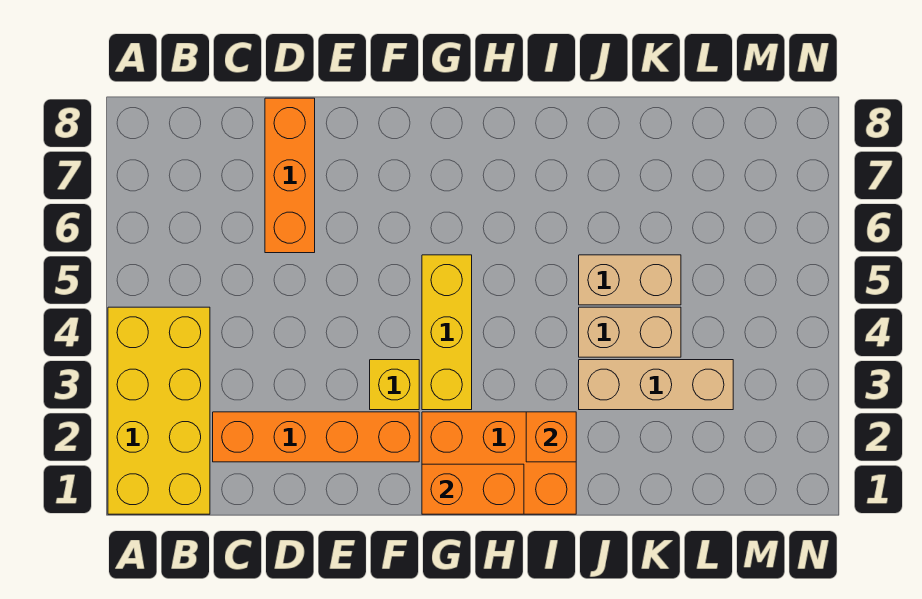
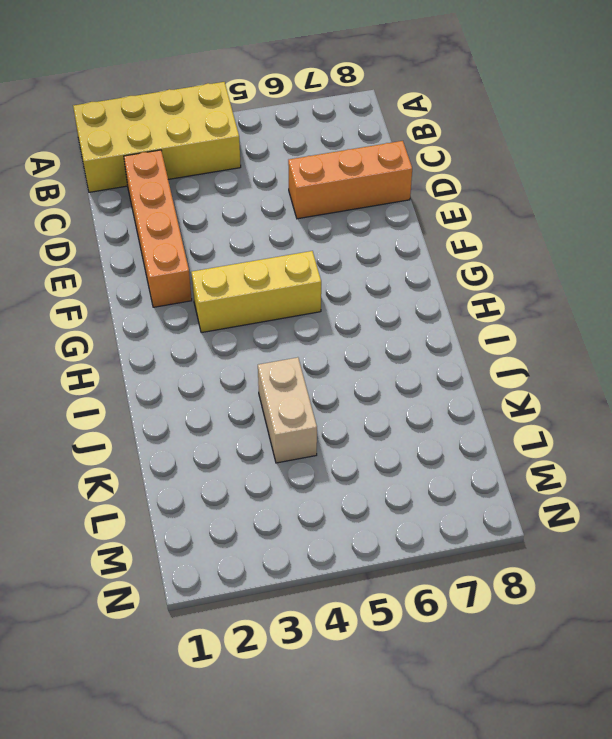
none -> yellow brick F3 level 1
none -> orange brick G1:I2 level 1

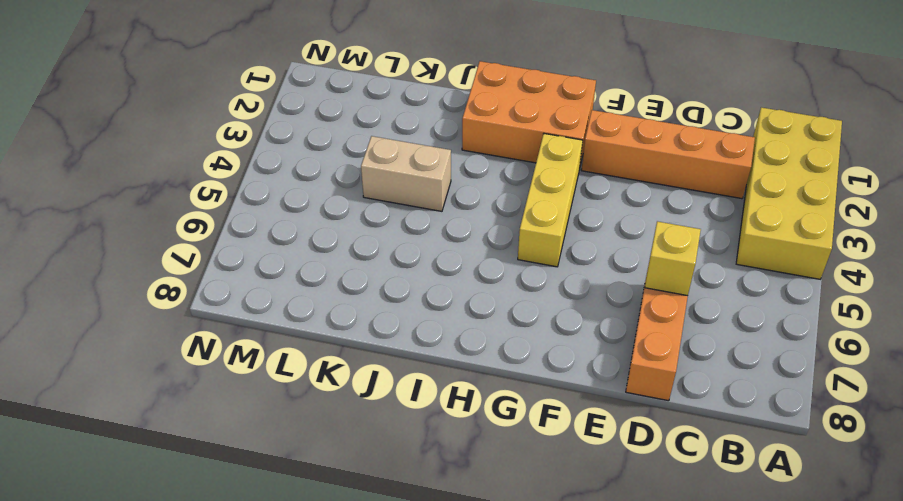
yellow brick D6 level 2 -> yellow brick F3 level 1
none -> tan brick J3:L3 level 1
none -> tan brick J5:K5 level 1

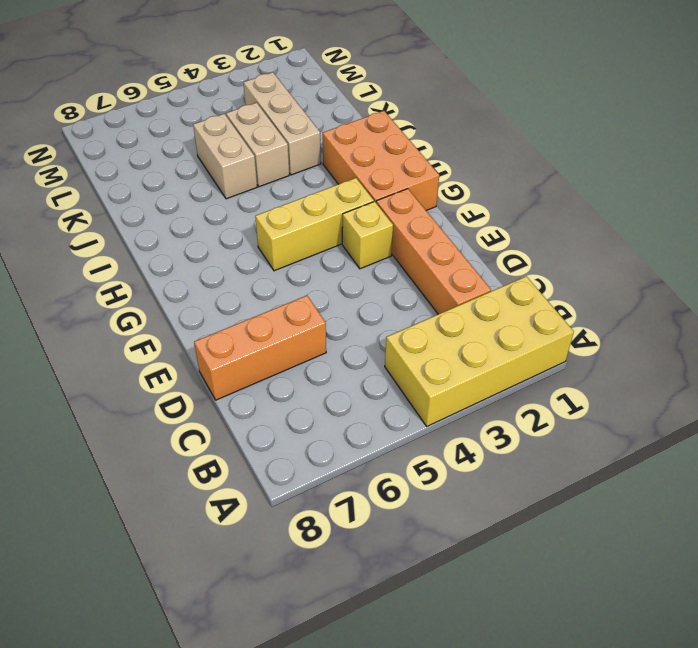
none -> orange brick G1:H1 level 2
none -> orange brick I2 level 2

